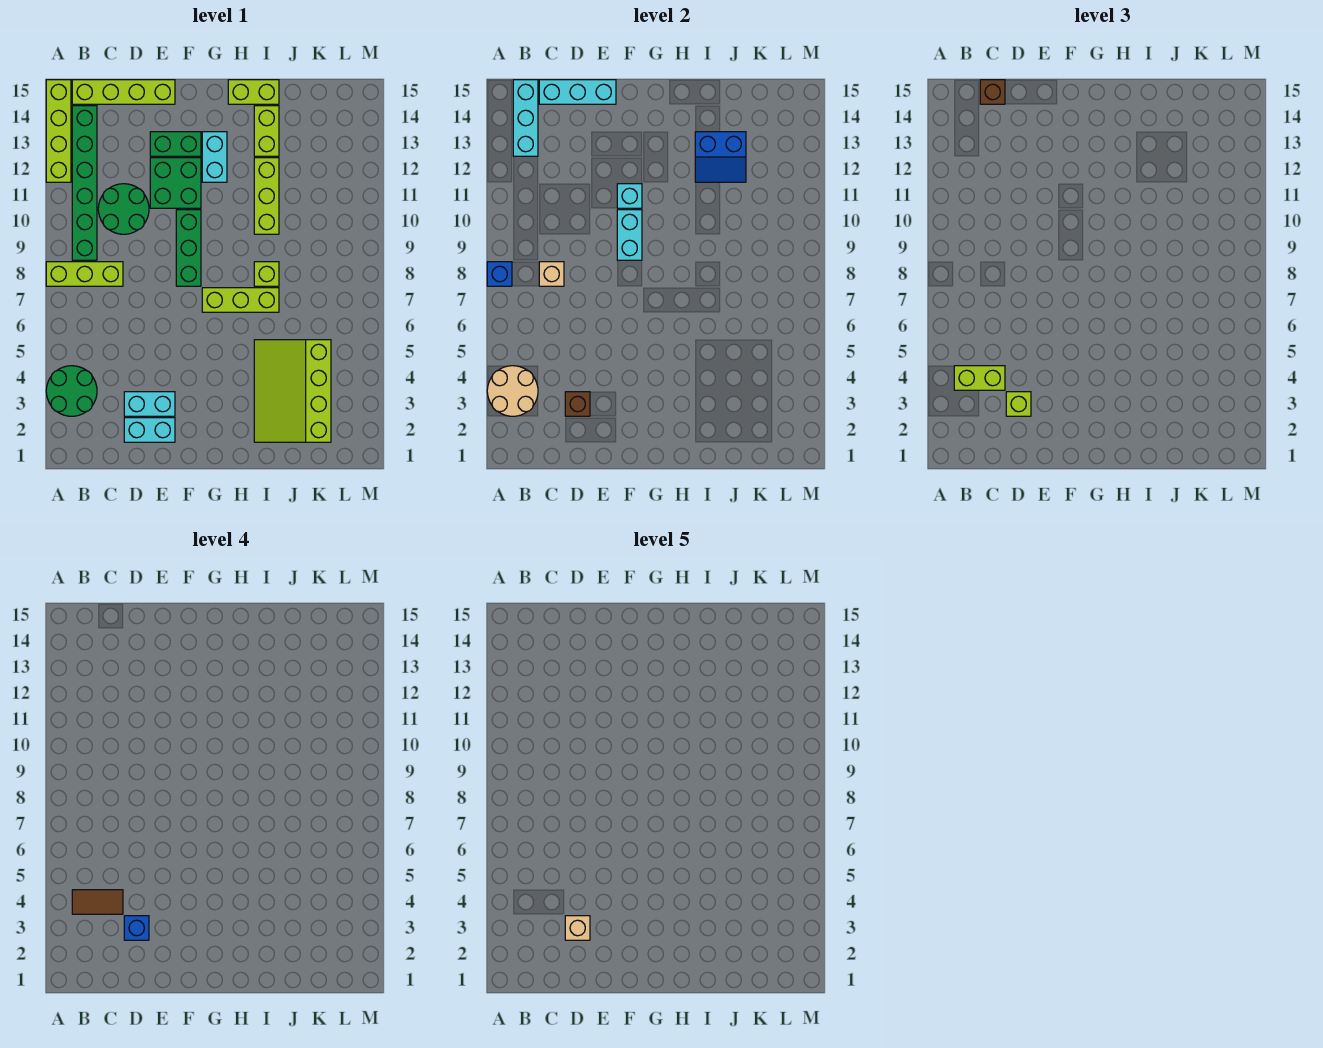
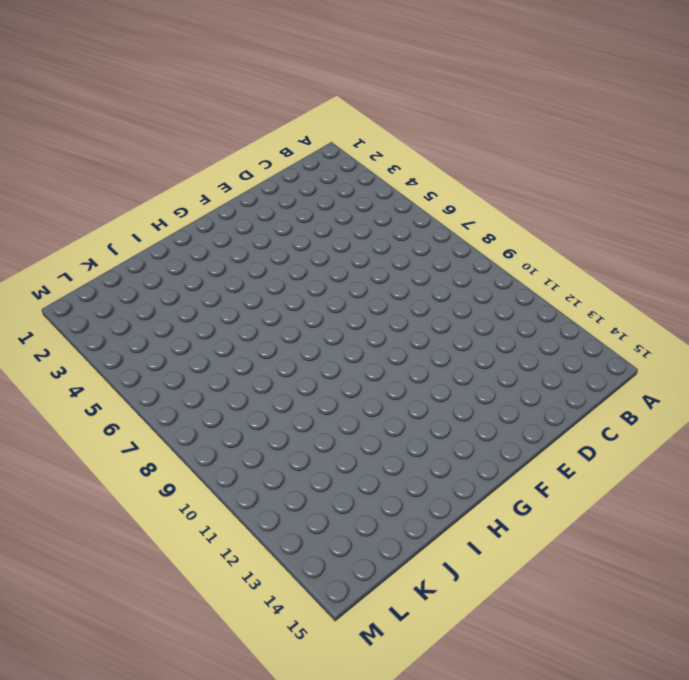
none -> green round brick A3:B4 level 1
none -> lime brick A8:C8 level 1
none -> lime brick A12:A15 level 1
none -> green brick B9:B14 level 1

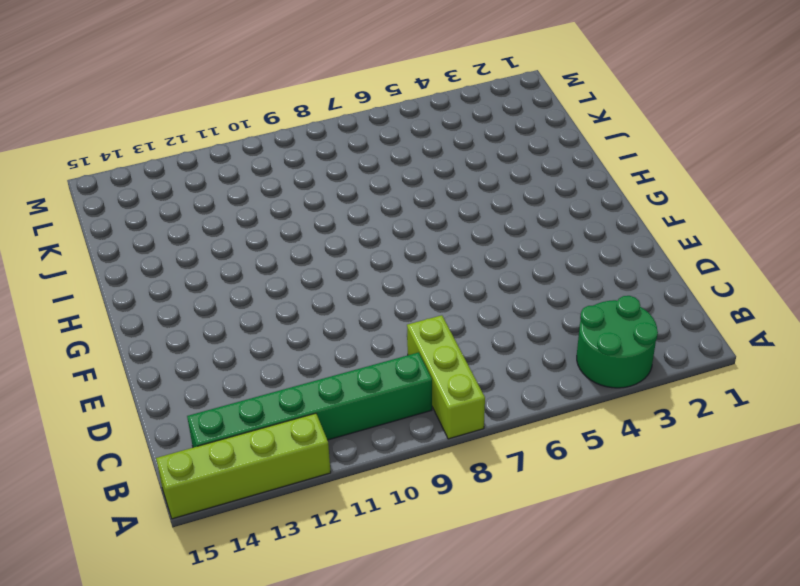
none -> lime brick B15:E15 level 1
none -> green round brick C10:D11 level 1
none -> cyan brick D2:E2 level 1
none -> cyan brick D3:E3 level 1

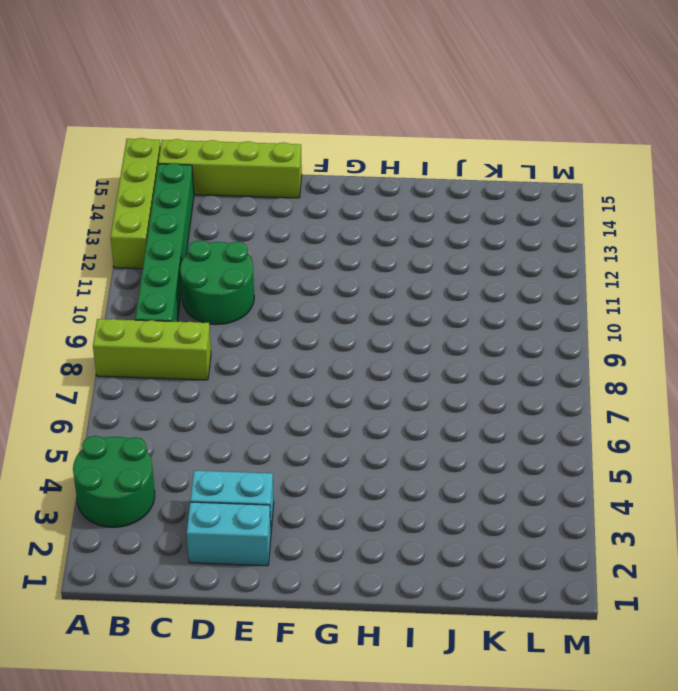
none -> green brick E11:F12 level 1
none -> green brick E13:F13 level 1
none -> green brick F8:F10 level 1
none -> lime brick G7:I7 level 1

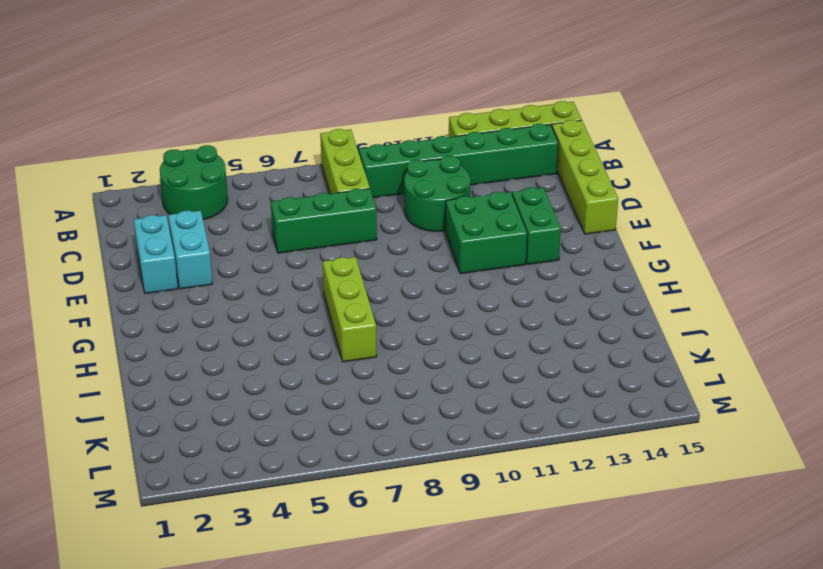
green brick D6:D8 level 1 -> green brick F8:F10 level 1
none -> cyan brick G12:G13 level 1
none -> lime brick H15:I15 level 1
none -> lime slope I2:K5 level 1 top K
none -> lime brick I8 level 1

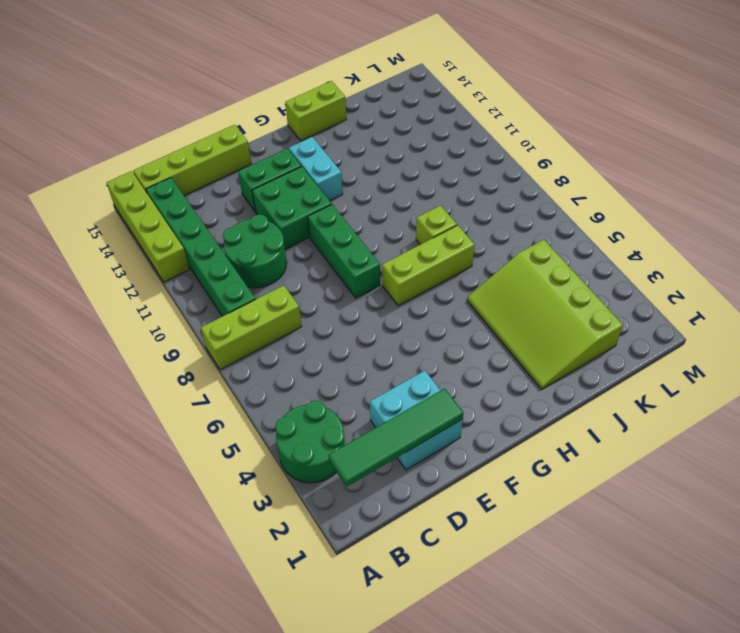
green tile B2:E2 level 2 -> none
none -> lime brick I10:I12 level 1
none -> lime brick I13:I14 level 1
none -> tan round brick A3:B4 level 2
none -> blue brick A8 level 2

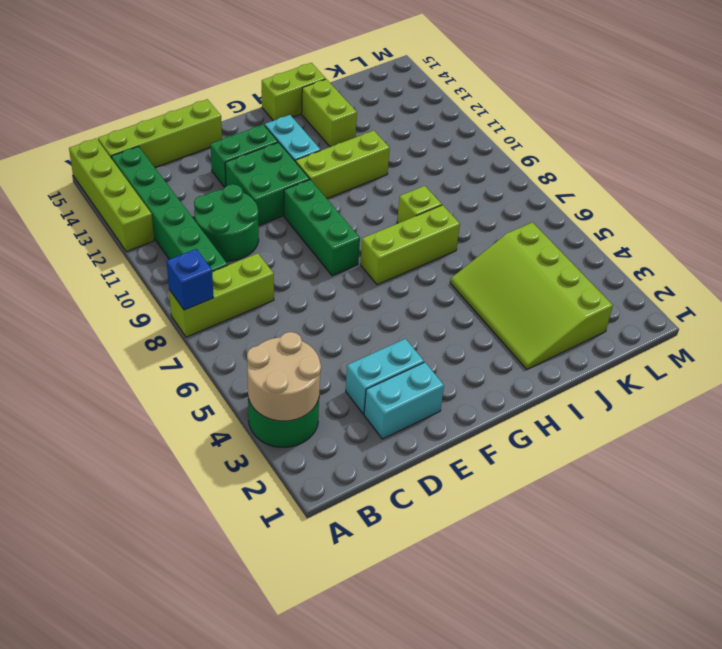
lime brick G11:I11 level 1 -> lime brick I10:I12 level 1
none -> cyan brick B13:B15 level 2
none -> tan brick C8 level 2
none -> cyan brick C15:E15 level 2
none -> brown brick D3 level 2

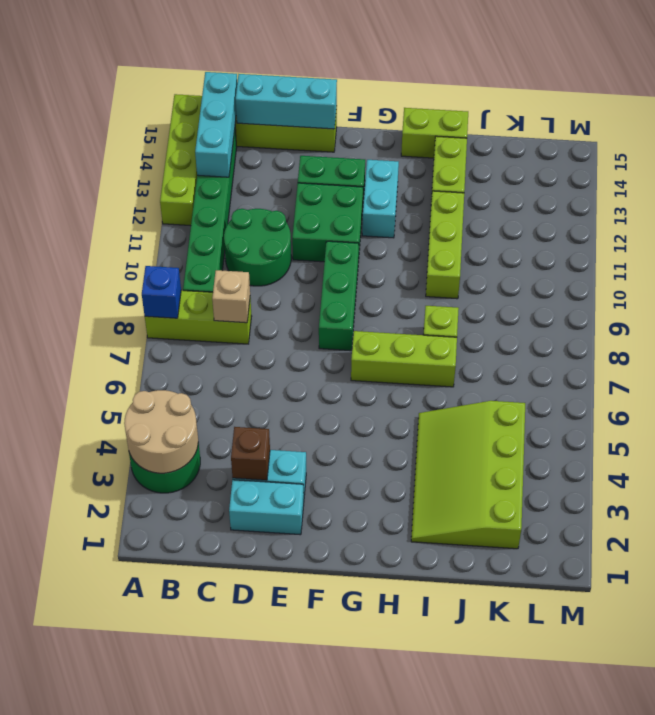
none -> cyan brick F9:F10 level 2
none -> cyan brick F11 level 2
none -> blue slope I12:J13 level 2 top 13
none -> lime brick B4:C4 level 3

